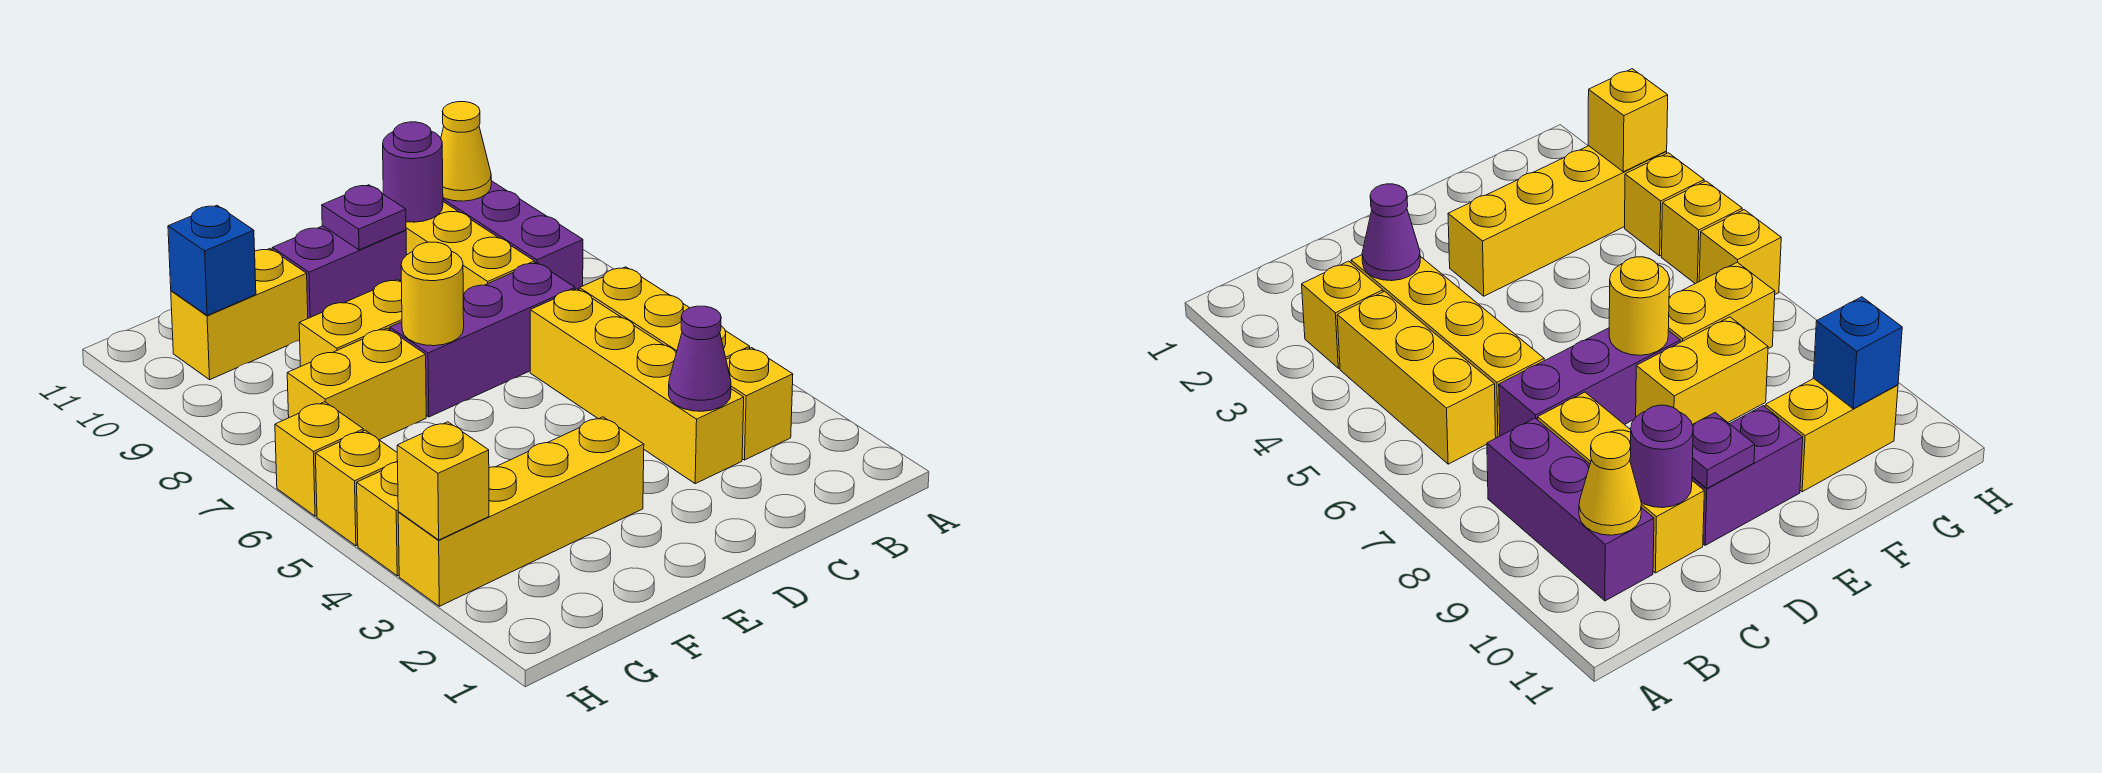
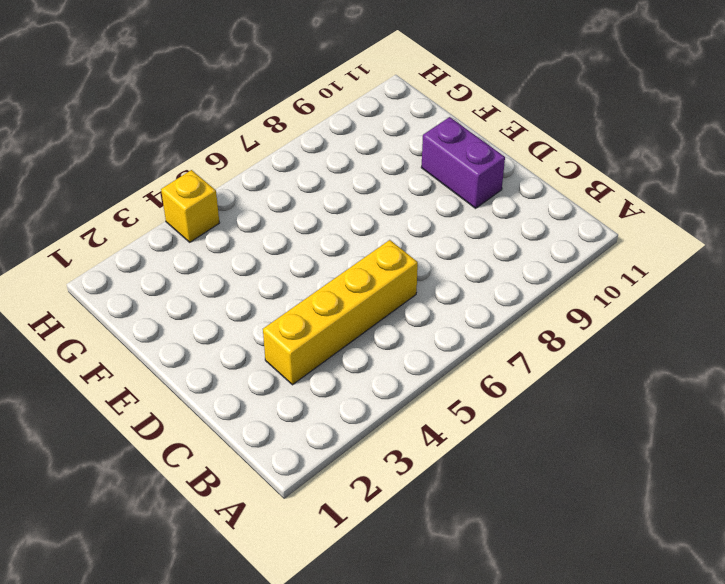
none -> yellow brick B3 level 1
none -> yellow brick B4:B6 level 1
none -> purple brick B8:B10 level 1

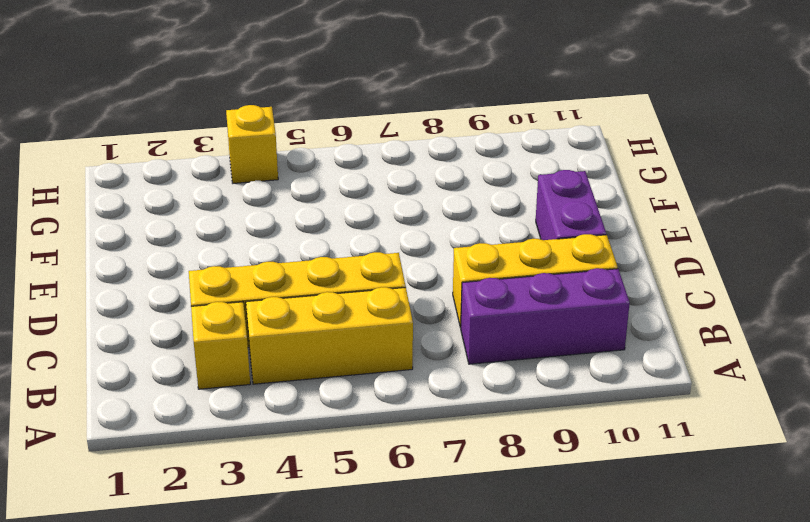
none -> purple brick C7:E7 level 1
none -> yellow brick E3:H3 level 1
none -> yellow brick E8:F8 level 1

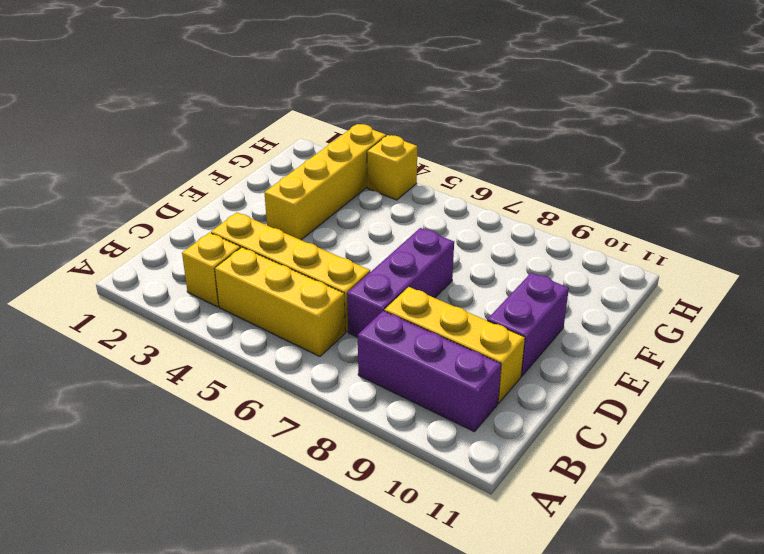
none -> yellow brick E8:F8 level 1
none -> yellow brick F7:G7 level 1
none -> yellow brick F10:G10 level 1

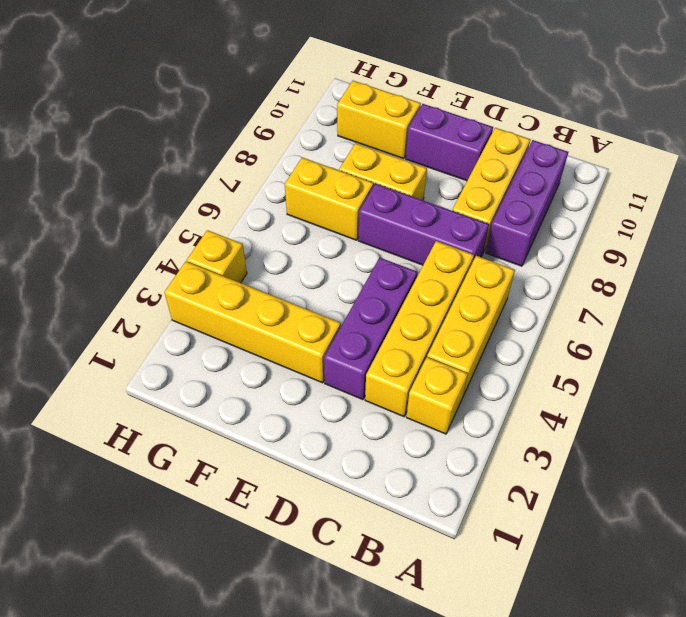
purple brick D3:D5 level 1 -> none
none -> yellow brick H5 level 1
none -> yellow brick H6 level 1
none -> yellow cone B10 level 2

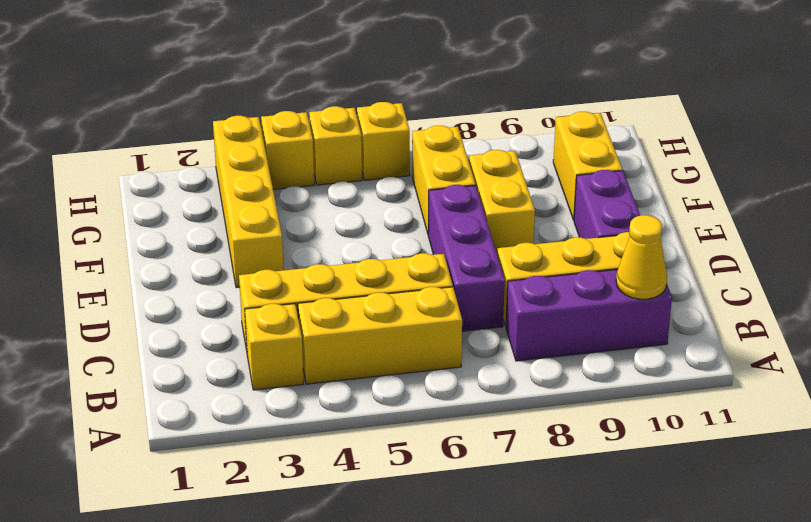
none -> purple cone C3 level 2
none -> purple round brick C10 level 2
none -> purple plate D10 level 2

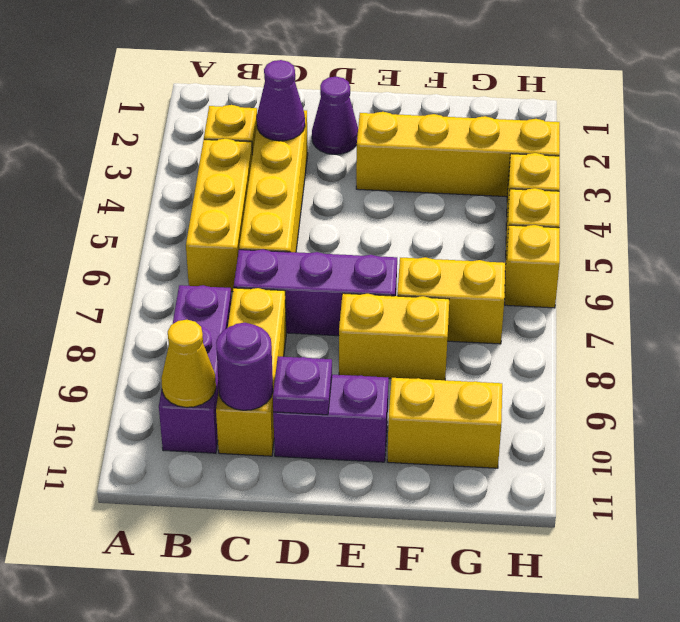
purple cone D2 level 1 -> none
none -> yellow round brick E7 level 2
none -> blue brick G10 level 2
none -> yellow brick H3 level 2

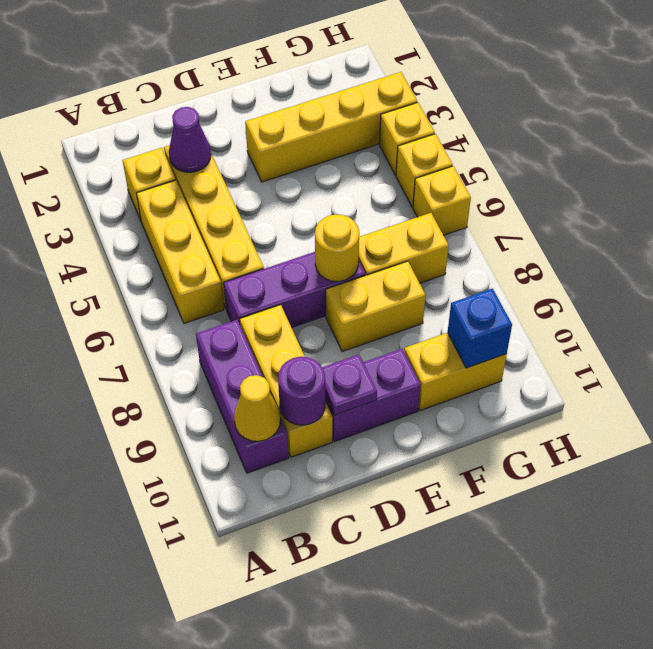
none -> yellow brick H3 level 2

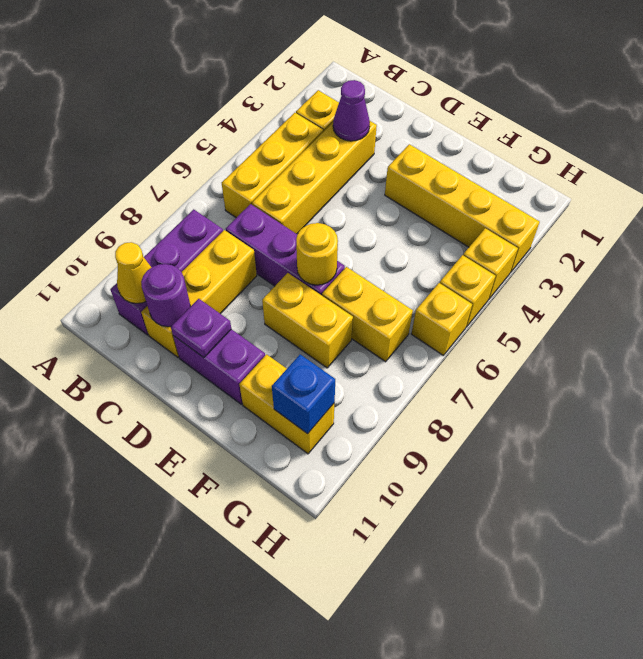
none -> yellow brick H3 level 2

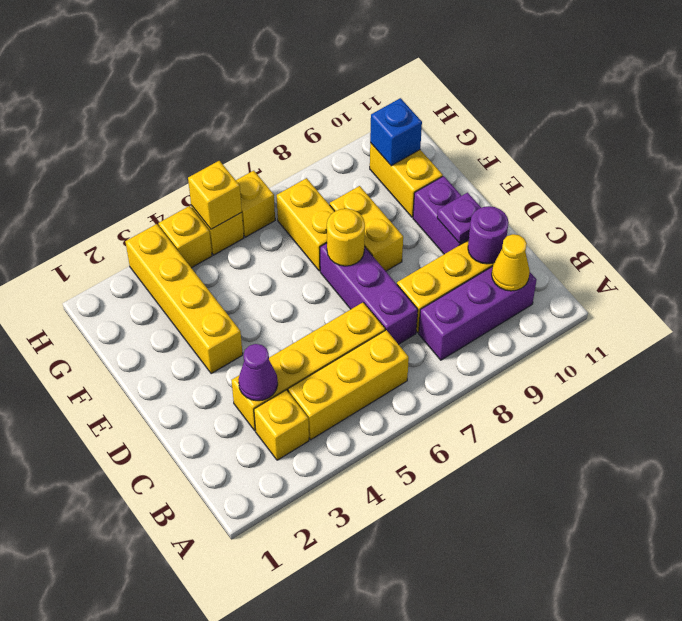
yellow brick H5 level 2 -> yellow brick H3 level 2

